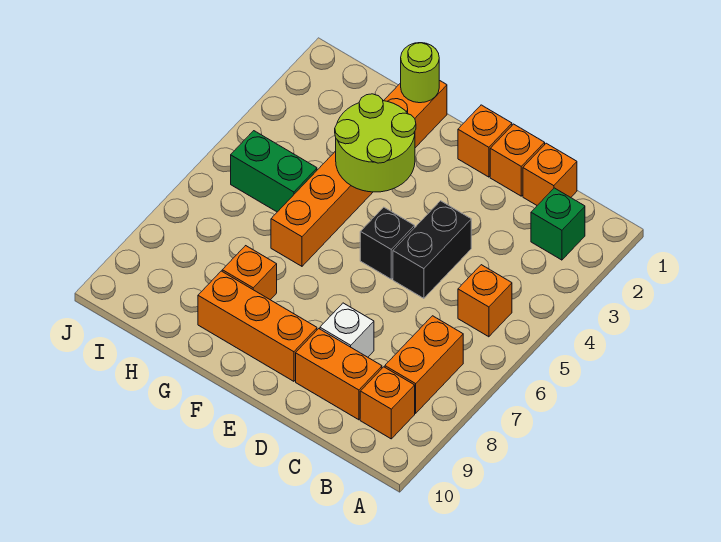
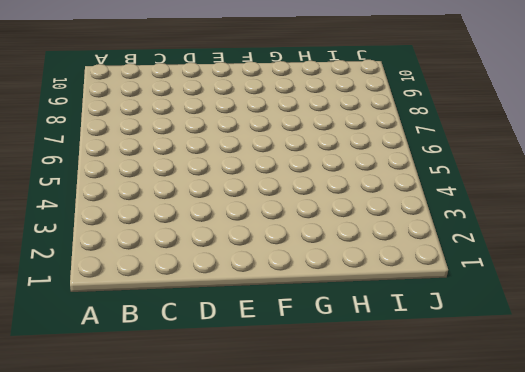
none -> green brick B2 level 1
none -> orange brick B5 level 1
none -> orange brick B7:B8 level 1

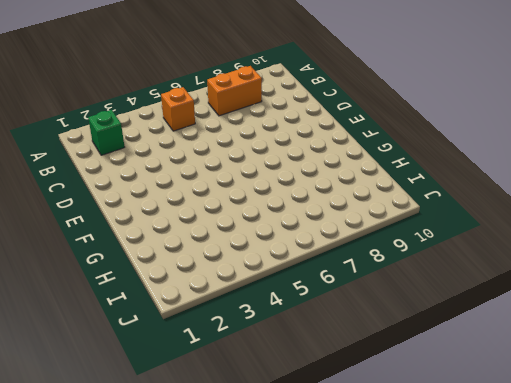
none -> orange brick B9 level 1
none -> orange brick C1 level 1
none -> orange brick C9:D9 level 1

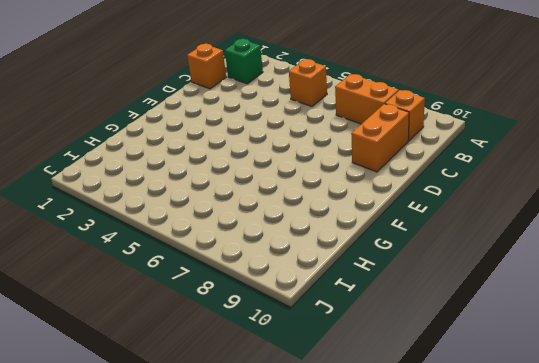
none -> orange brick D1 level 1
none -> black brick D4:D5 level 1
none -> white brick D8 level 1

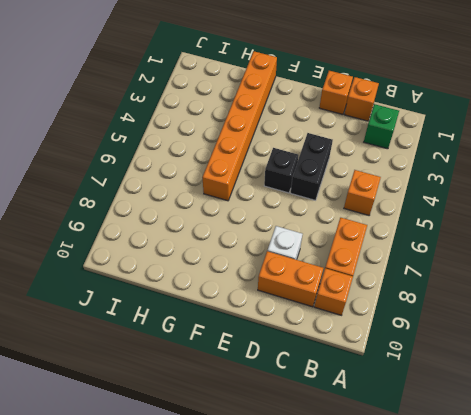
none -> orange brick E1 level 1
none -> orange brick E9:G9 level 1
none -> orange brick G8 level 1

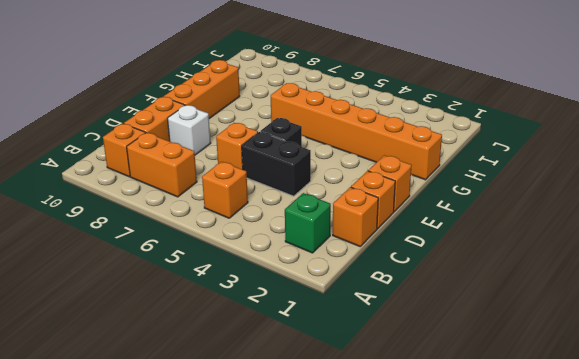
orange brick D6 level 1 -> orange brick G8 level 1
none -> green brick H5:I5 level 1
none -> lime round brick F3:G4 level 2
none -> lime round brick G1 level 2

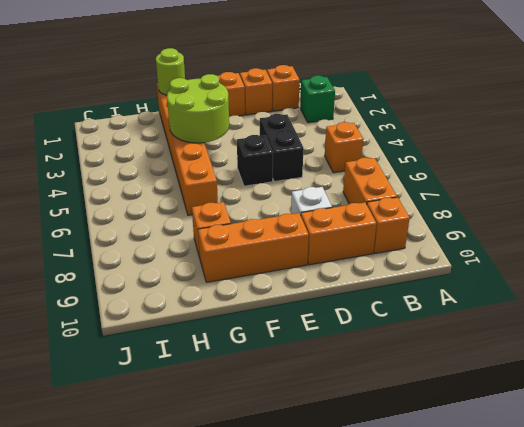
none -> green brick H5:I5 level 1

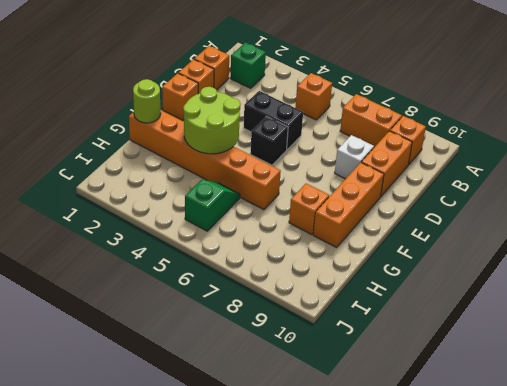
green slope H5:I5 level 1 top I -> green brick H5:I5 level 1

